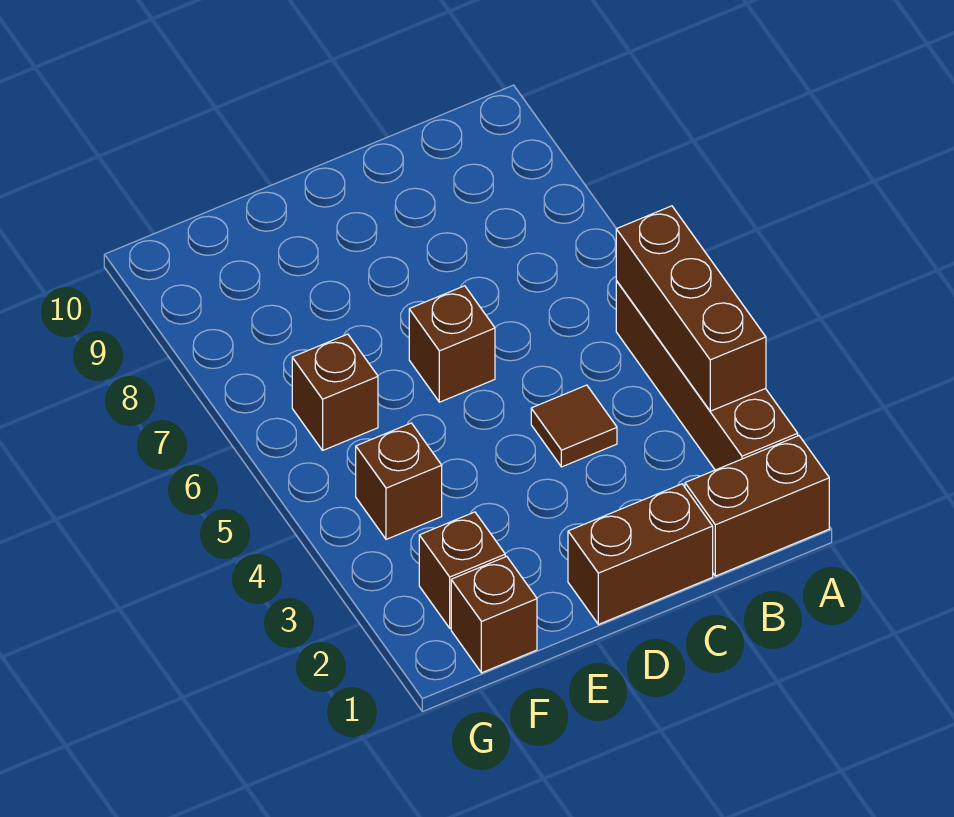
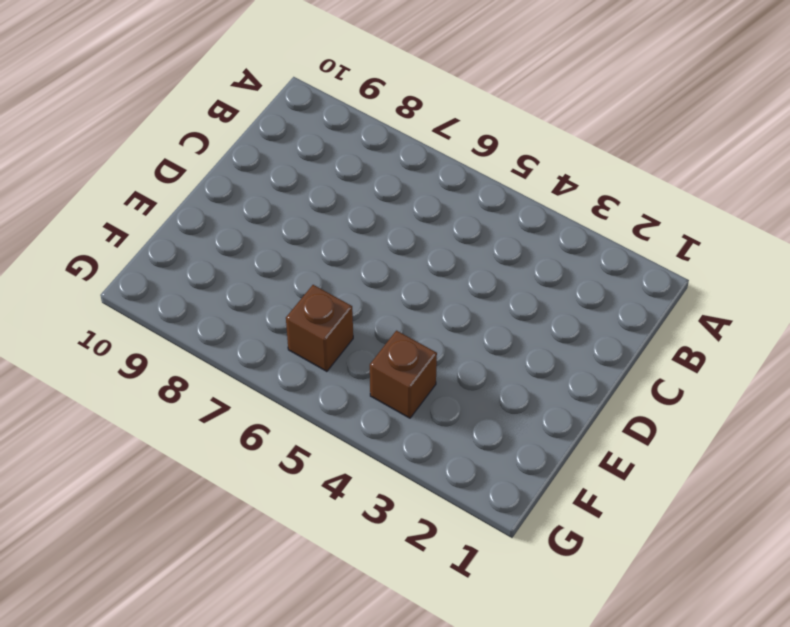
none -> brown brick A1:B1 level 1
none -> brown brick A2:A5 level 1

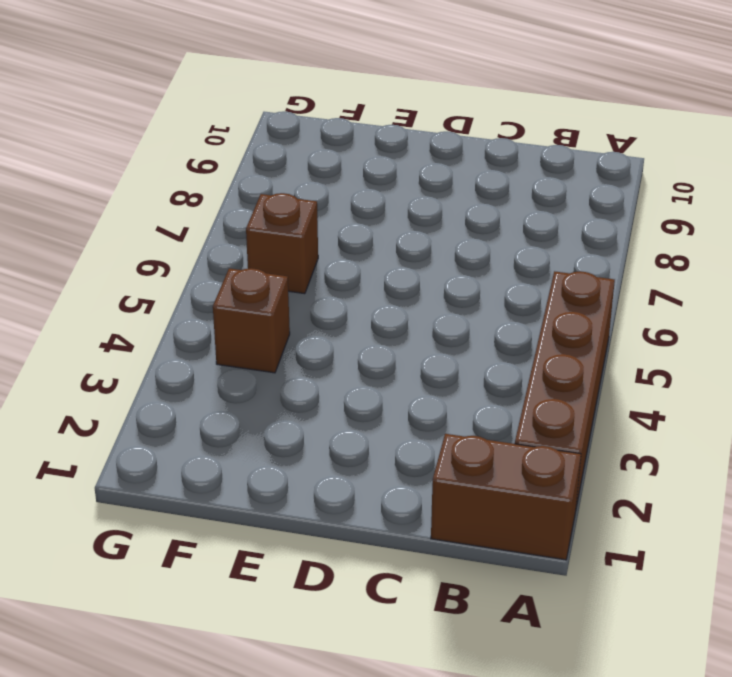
none -> brown brick C1:D1 level 1
none -> brown tile C4 level 1

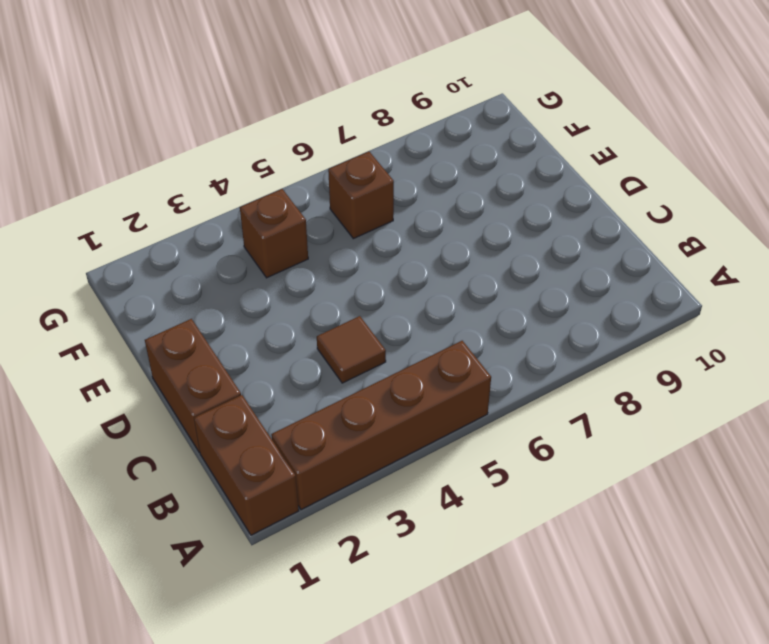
none -> brown brick D6 level 1
none -> brown brick F1 level 1

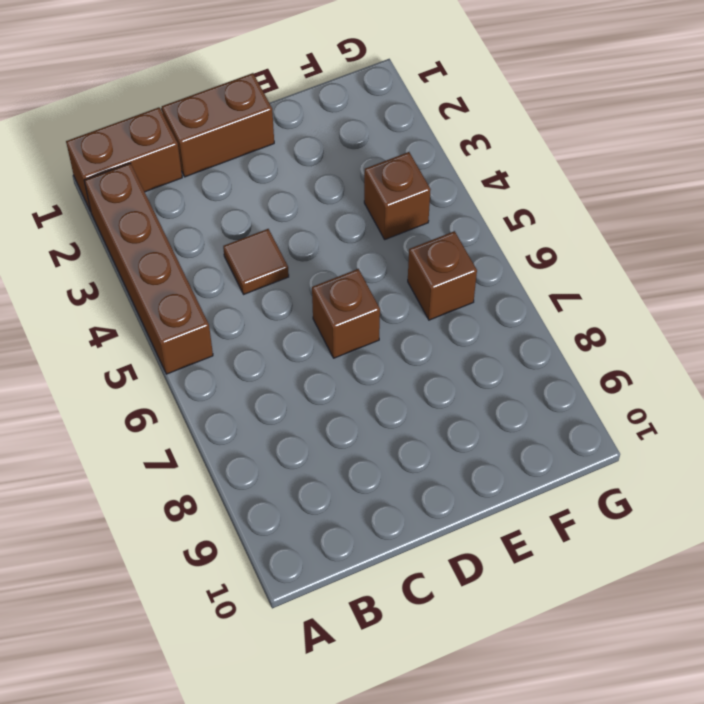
none -> brown brick F1 level 1
none -> brown brick F2 level 1

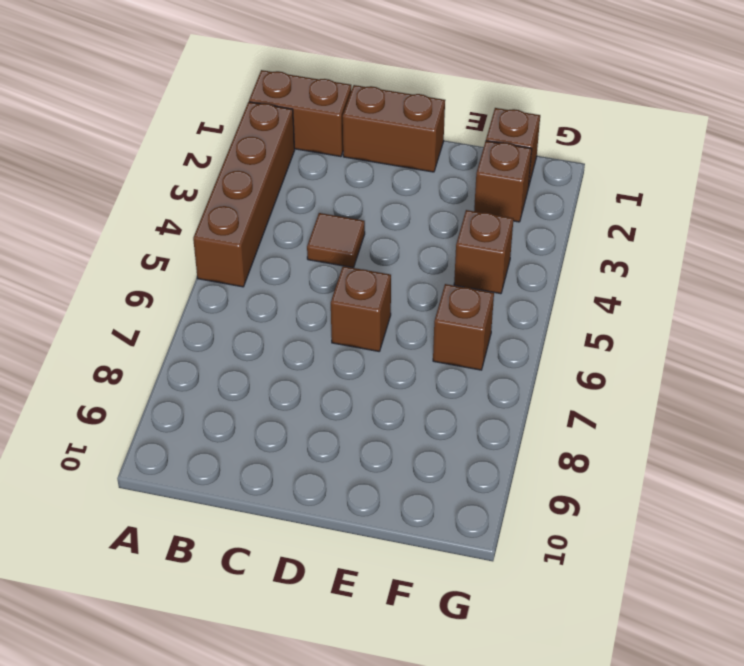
none -> brown brick A3:A5 level 2

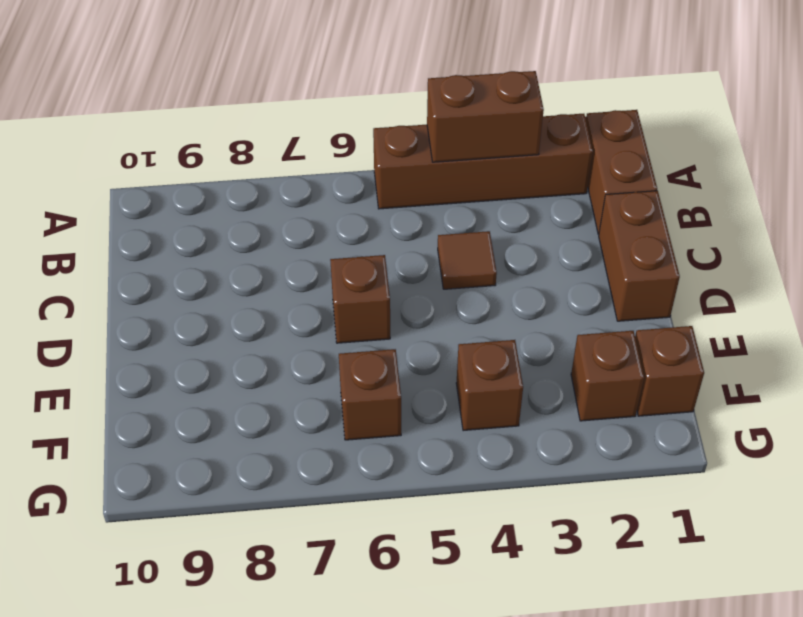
brown brick A3:A4 level 2 -> brown brick A3:A5 level 2

